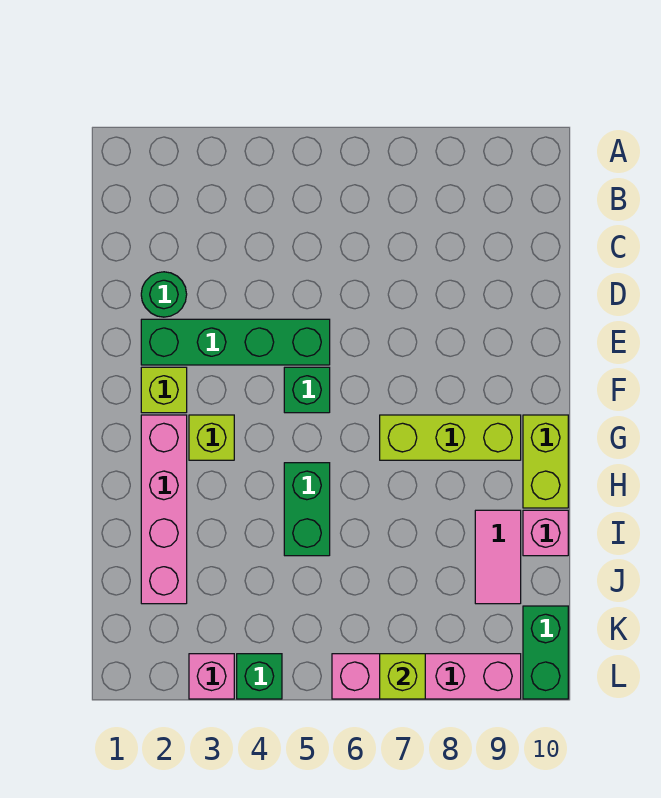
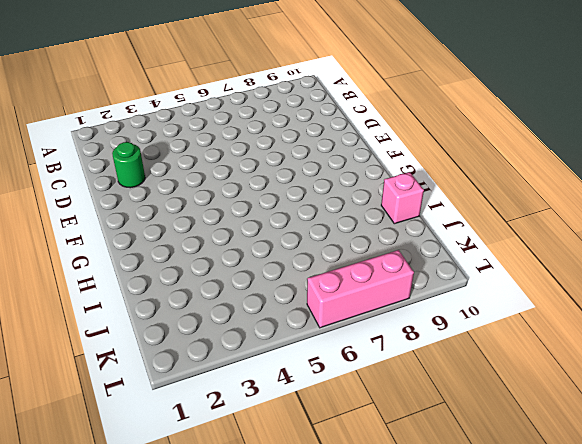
pink brick L6:L8 level 1 -> pink brick L6:L9 level 1
none -> green brick E2:E5 level 1
none -> lime brick F2 level 1
none -> green brick F5 level 1

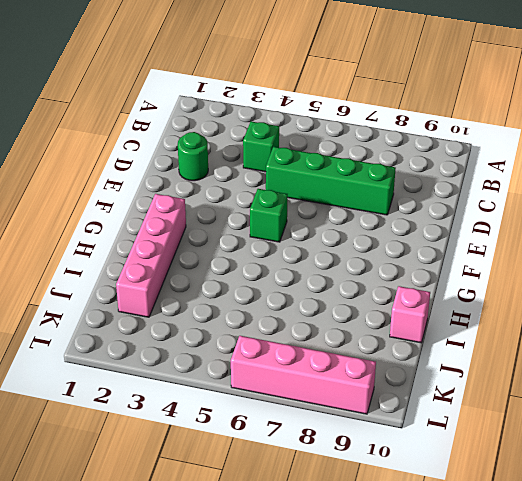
green brick C4 level 1 -> green brick L4 level 1
green brick D5:D8 level 1 -> green brick E2:E5 level 1
none -> lime brick F2 level 1
none -> lime brick G3 level 1
none -> lime brick G7:G9 level 1

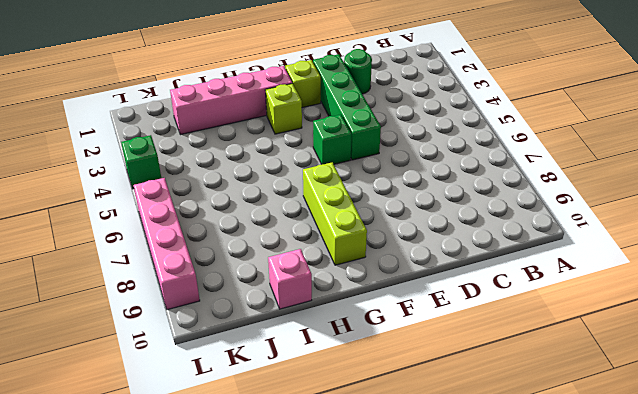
none -> lime brick G10:H10 level 1
none -> green brick H5:I5 level 1
none -> pink tile I9:J9 level 1

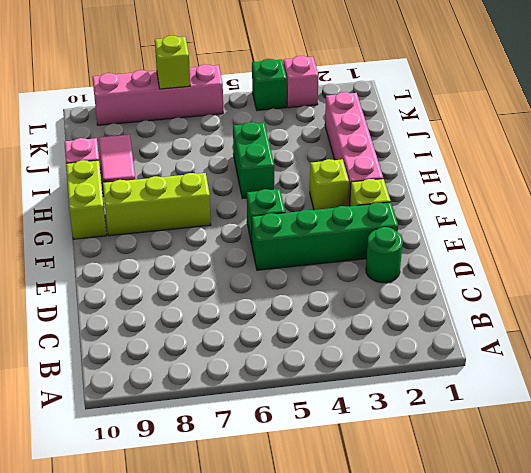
none -> green brick K10:L10 level 1

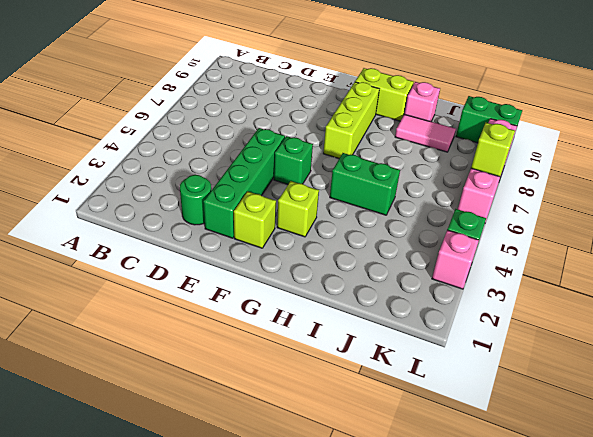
none -> pink brick G2:J2 level 1

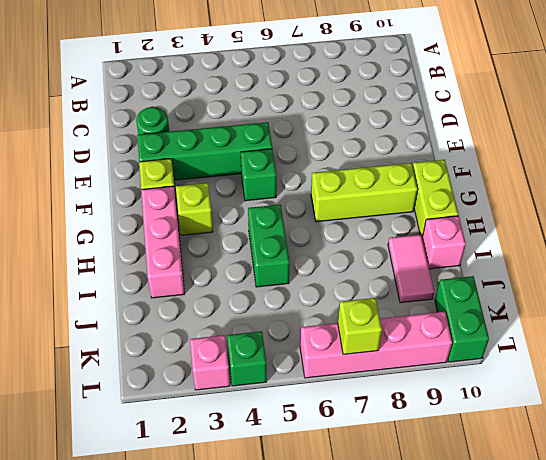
pink brick G2:I2 level 1 -> pink brick G2:J2 level 1

